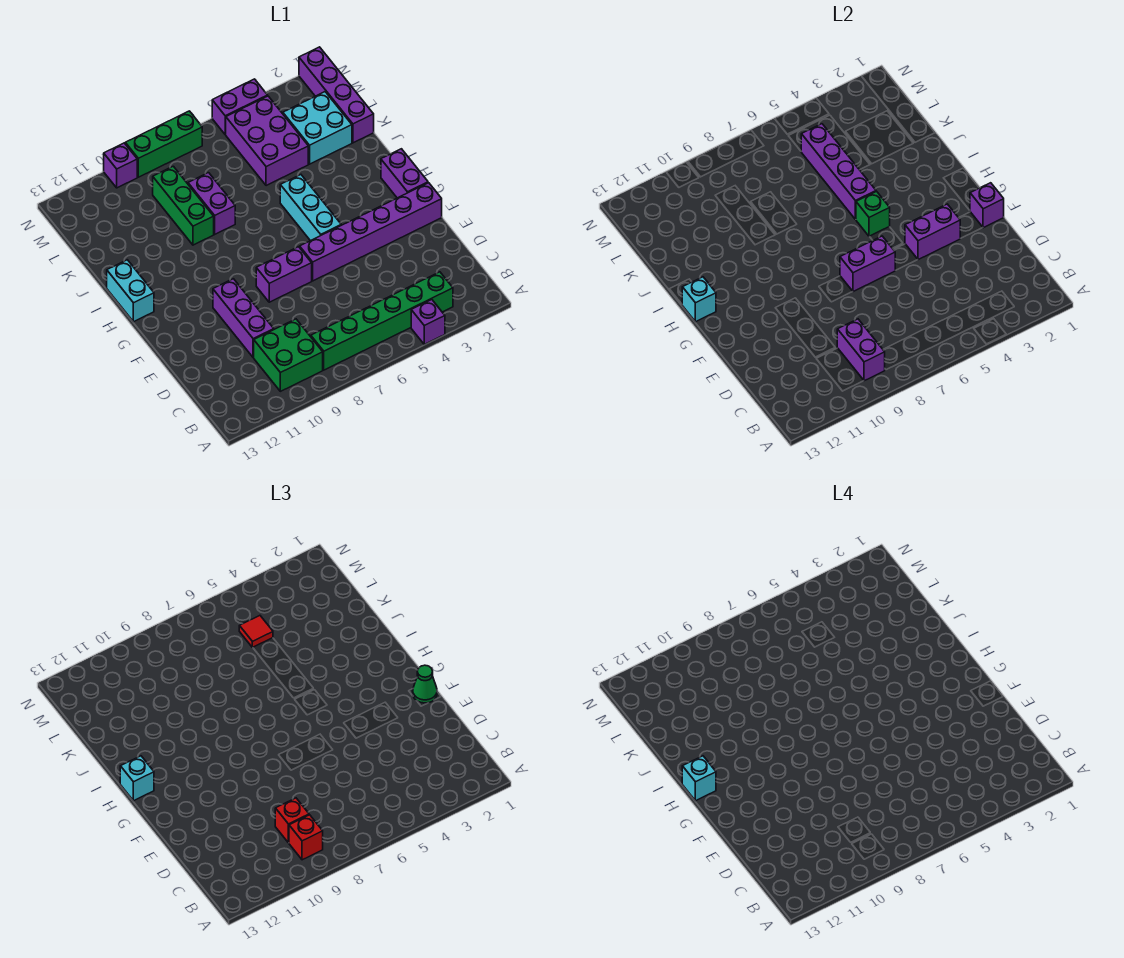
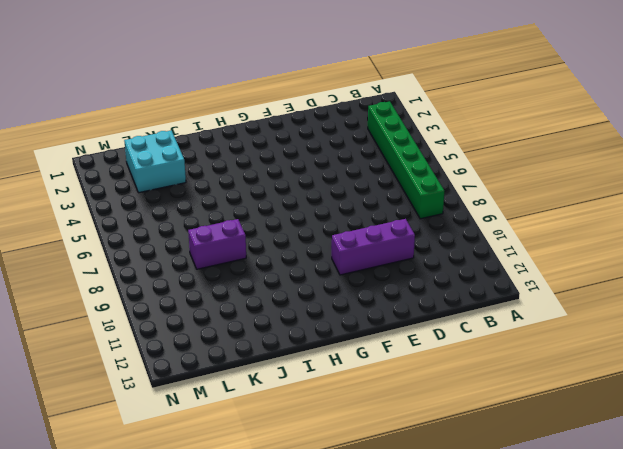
none -> purple brick A4 level 1
none -> green brick B9:C10 level 1
none -> purple brick F1:F6 level 1
none -> purple brick F7:F8 level 1

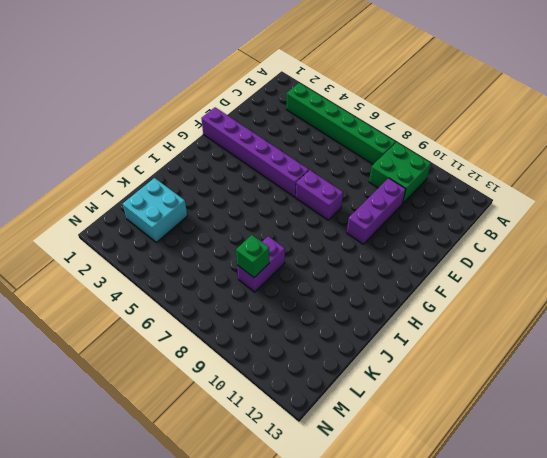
green brick K8 level 2 -> green brick H5 level 2
none -> purple brick A4 level 1
none -> purple brick G1:H1 level 1
none -> cyan brick G5:I5 level 1
none -> cyan brick H13:I13 level 1

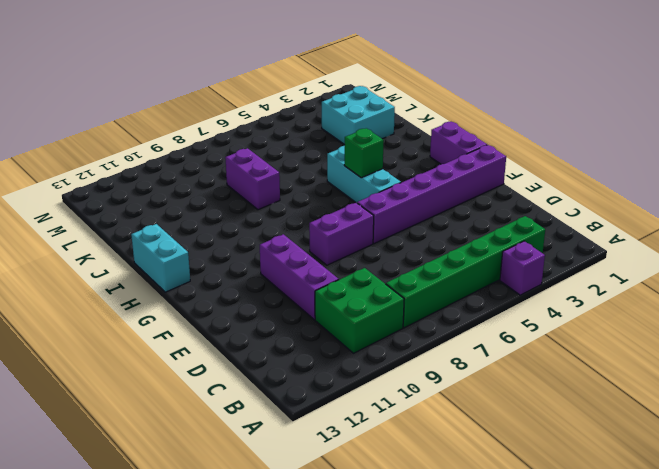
none -> green brick J9:L9 level 1
none -> purple brick K1:N1 level 1
none -> purple brick K4:M5 level 1
none -> purple brick N4:N5 level 1

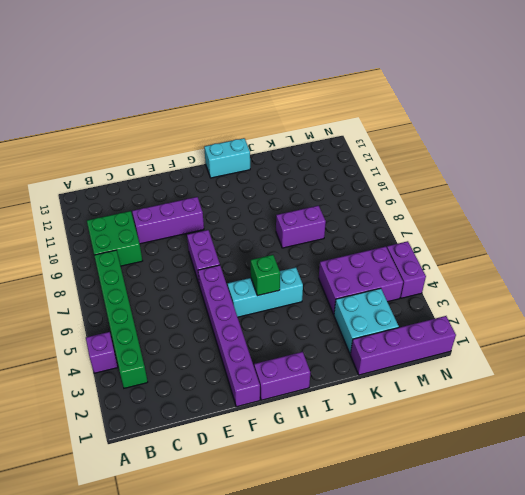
none -> green brick J9:L9 level 1
none -> green brick N7:N9 level 1
none -> purple brick N10 level 1
none -> purple brick B9:C9 level 2

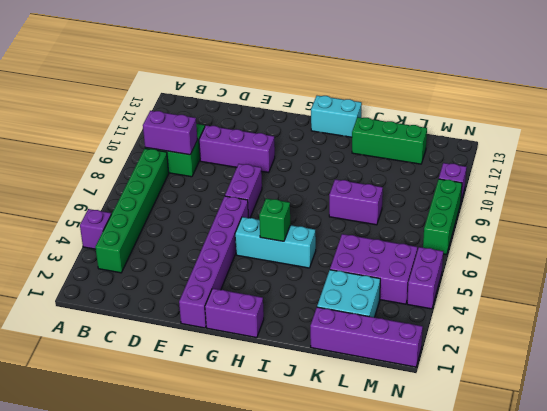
green brick J12:L12 level 1 -> green brick J9:L9 level 1
none -> purple brick F1 level 2
none -> purple brick F3:F4 level 2
none -> purple brick F6:F7 level 2
none -> cyan brick H13 level 2

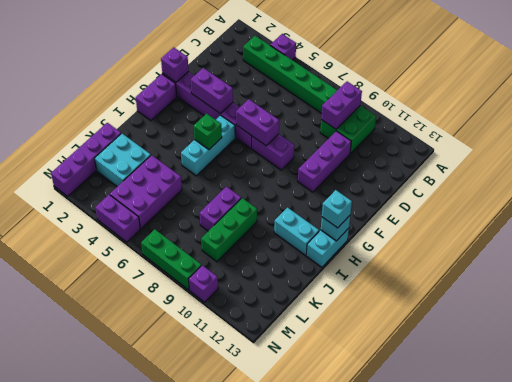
cyan brick I11:I12 level 1 -> none
none -> purple brick I5:L5 level 2
none -> red brick B9 level 3
none -> red brick C9 level 3
none -> green cone F1 level 3

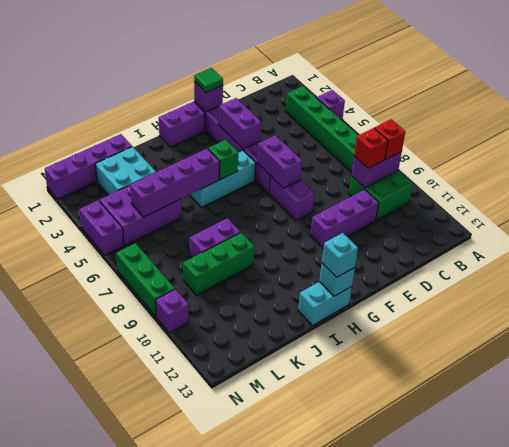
green tile F1 level 3 -> green cone F1 level 3
none -> red tile L5 level 3
none -> cyan brick H13 level 4

